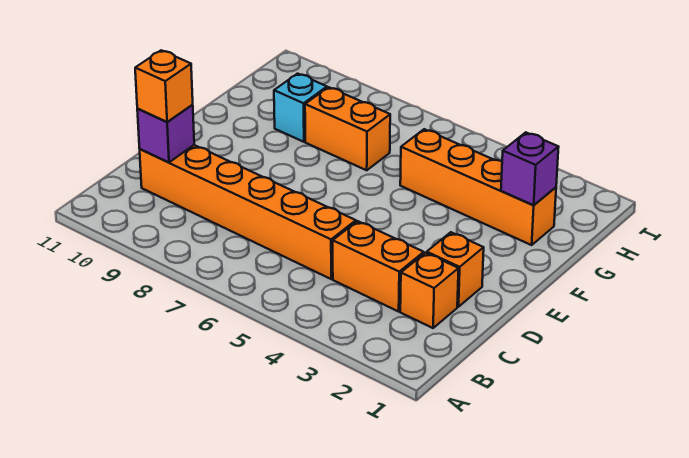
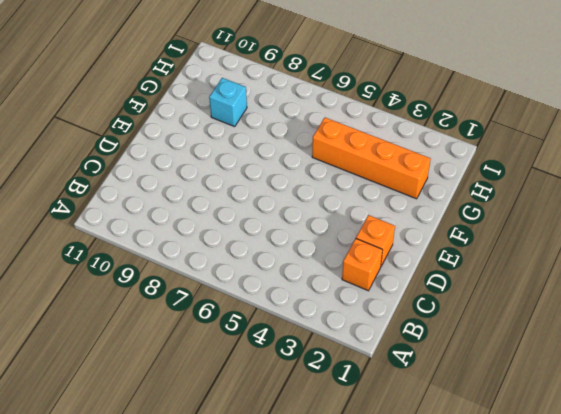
none -> orange brick C3:C4 level 1
none -> orange brick C5:C10 level 1

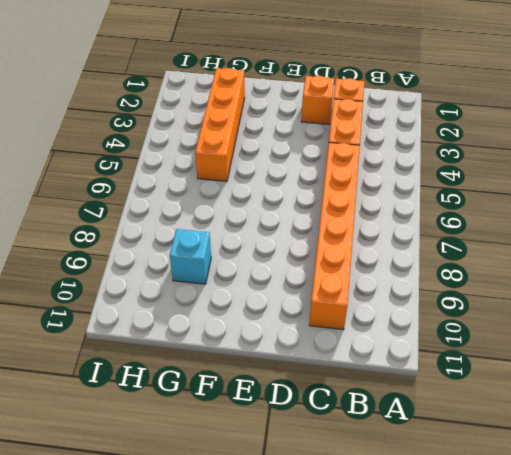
none -> orange brick G7:G8 level 1
none -> purple brick C10 level 2

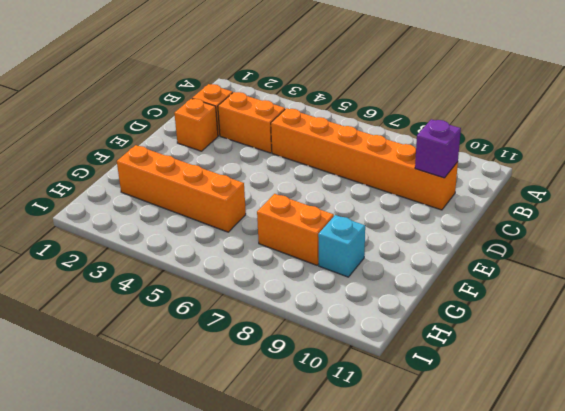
none -> purple brick G2 level 2
none -> orange brick C10 level 3

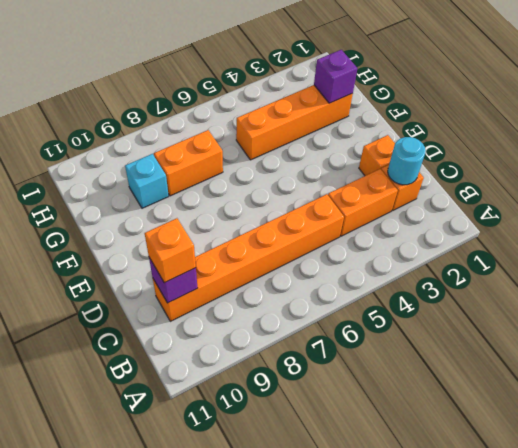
cyan round brick C2 level 2 -> none

